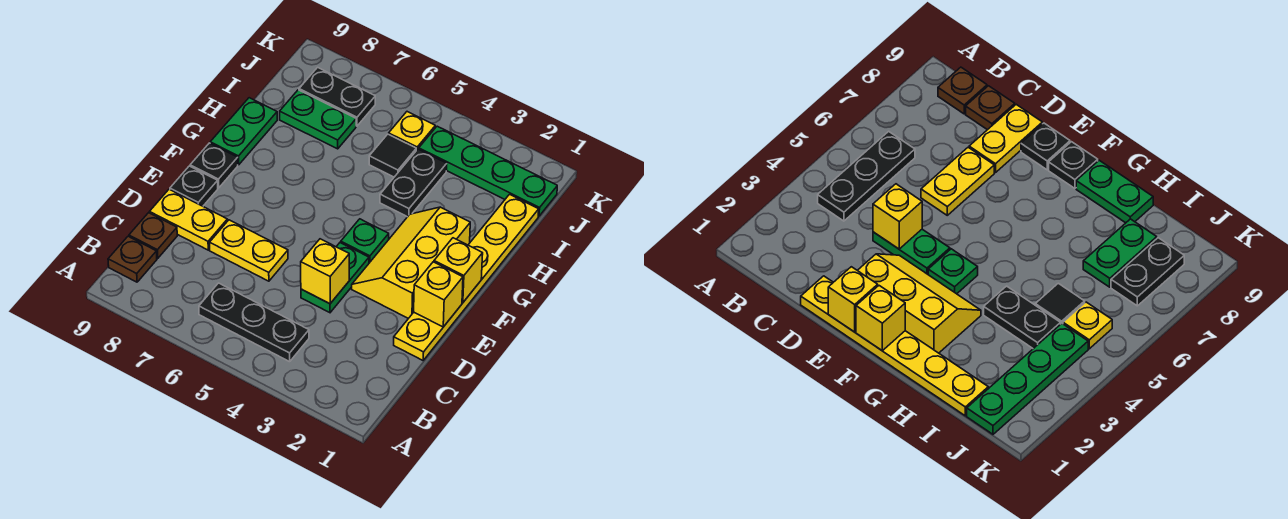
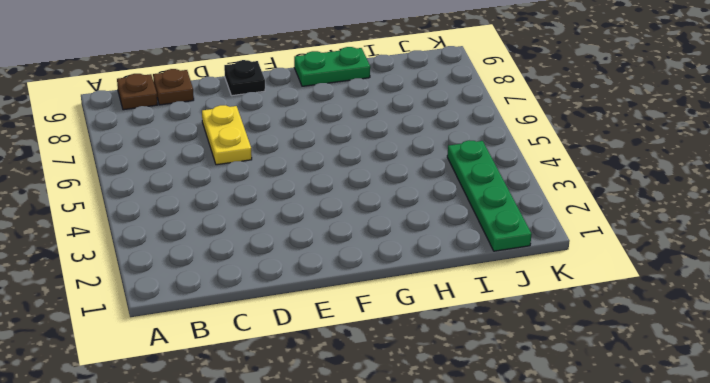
none -> black plate B4:B6 level 1
none -> yellow plate D1:I1 level 1
none -> green plate D4:E4 level 1

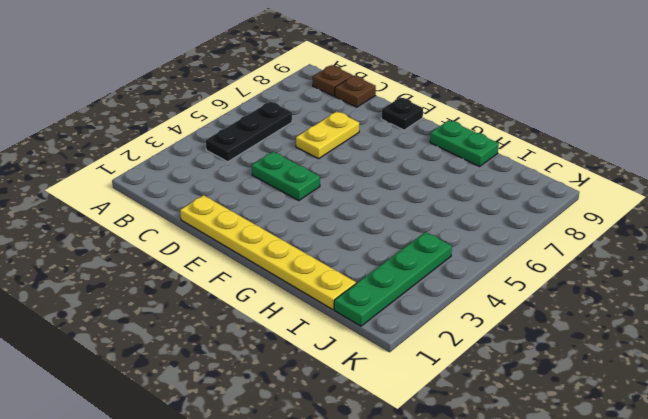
none -> yellow plate D8:D9 level 1
none -> yellow slope E2:G3 level 1 top 2
none -> green plate F4 level 1

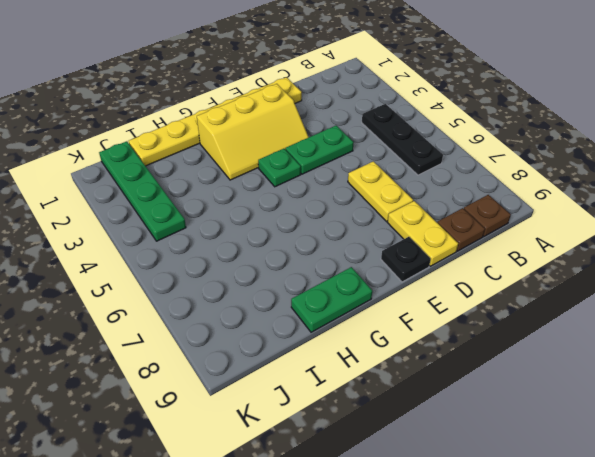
none -> black plate F9 level 1
none -> black plate H4:I4 level 1
none -> black tile I5 level 1

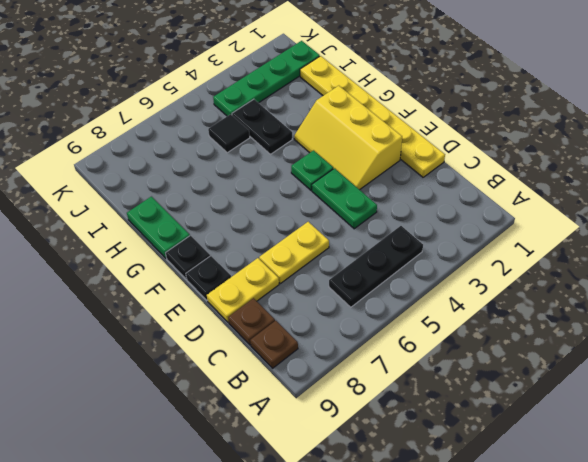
none -> green plate I7:I8 level 1
none -> yellow plate J5 level 1
none -> black plate J7:J8 level 1

